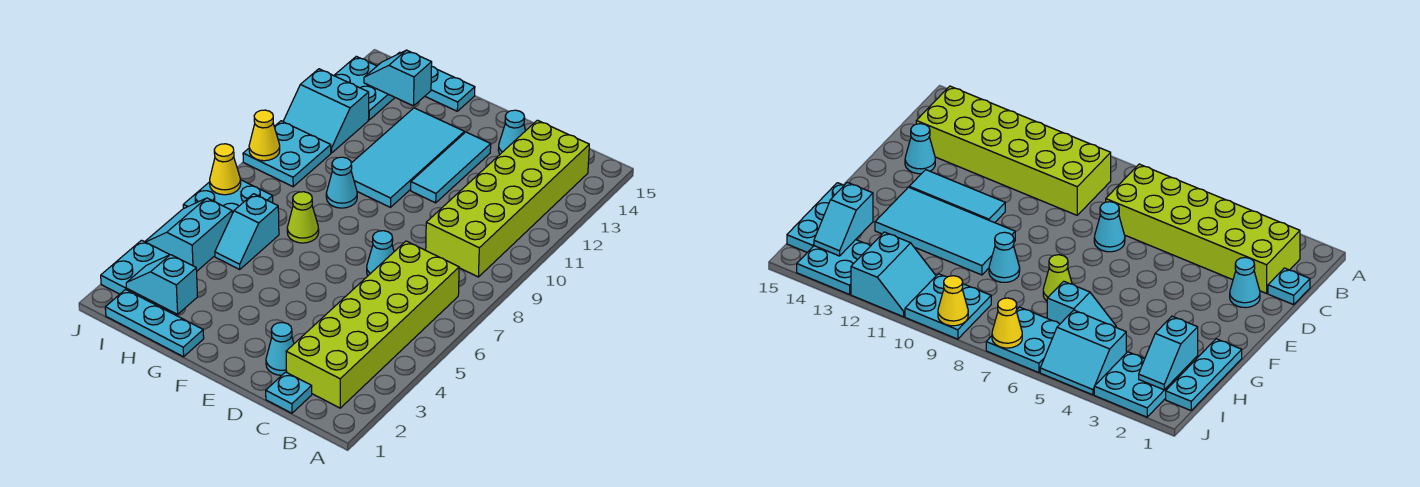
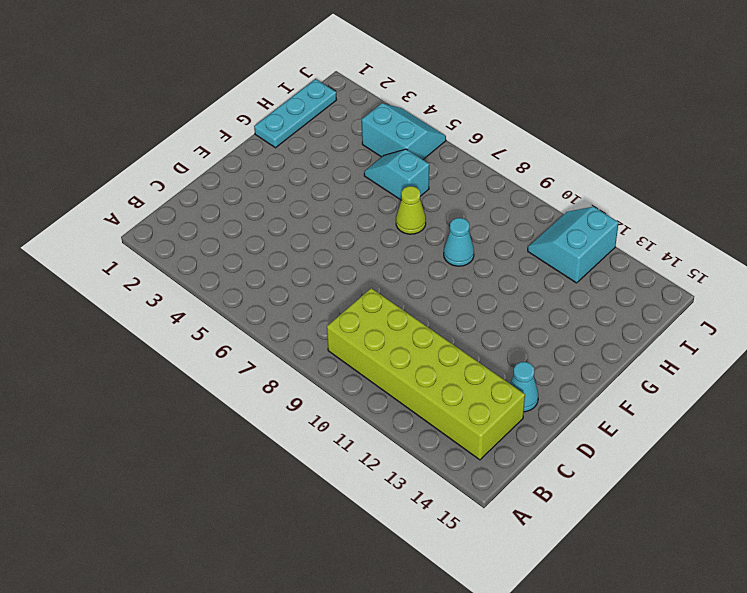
none -> lime brick B2:C7 level 1
none -> cyan plate C1 level 1
none -> cyan cone D2 level 1

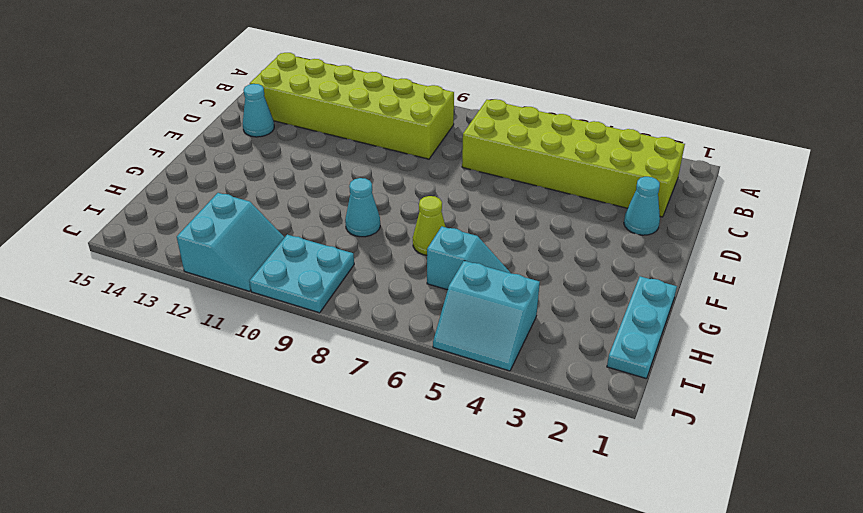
none -> cyan plate C1 level 1
none -> cyan cone D7 level 1
none -> cyan tile E11:E13 level 1

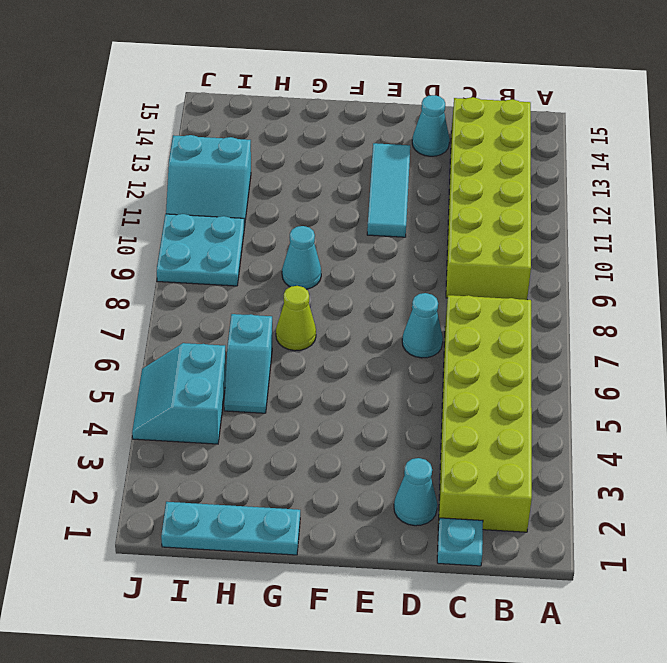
none -> cyan tile F10:G13 level 1
none -> cyan plate G15:I15 level 1
none -> cyan plate I2:J3 level 1

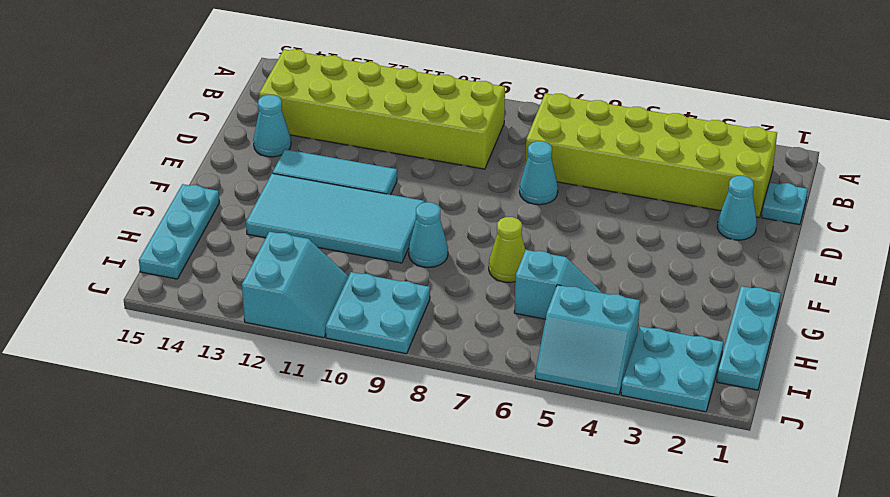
none -> cyan plate I6:J7 level 1
none -> cyan plate I13:J14 level 1
none -> cyan slope H2:I2 level 2 top H

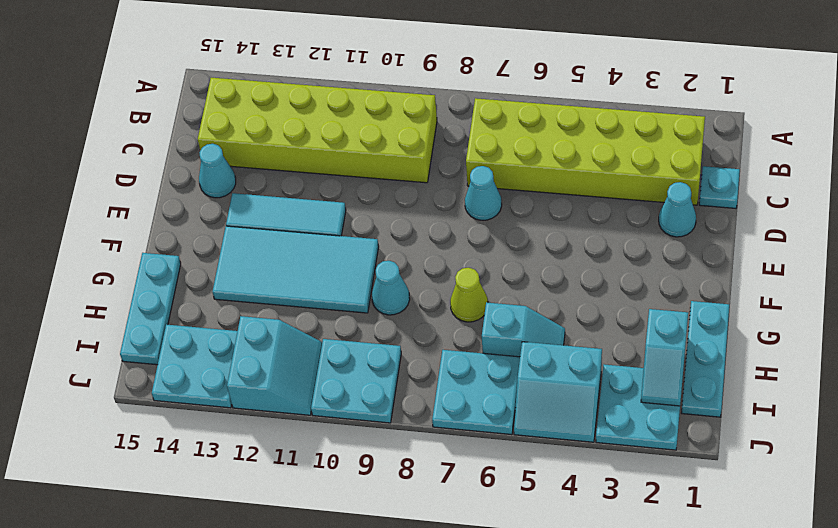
none -> cyan slope H14:I14 level 2 top H
none -> yellow cone J7 level 2
none -> yellow cone J9 level 2

